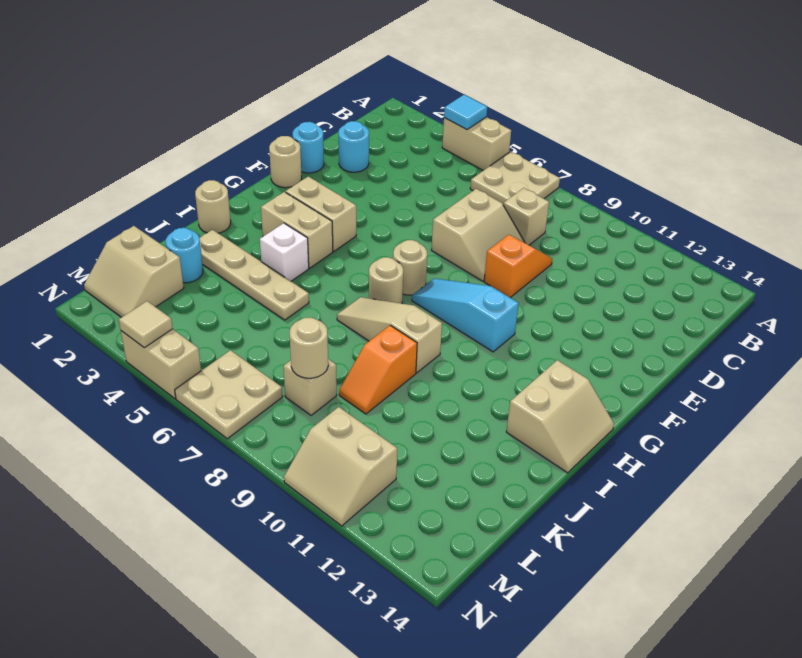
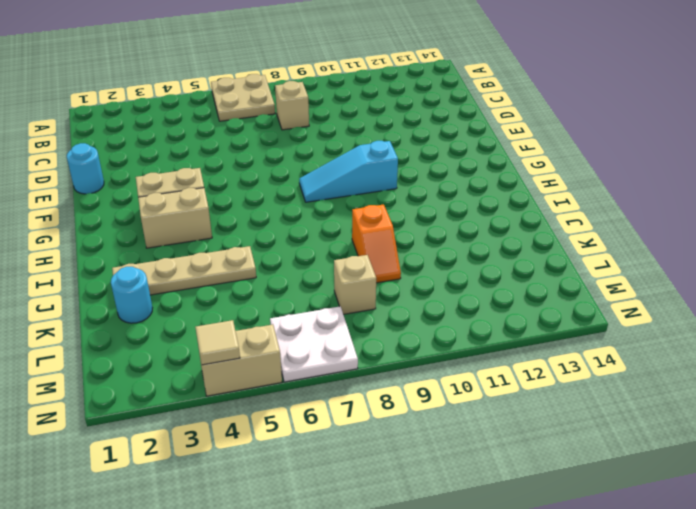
white plate M6:N7 level 1 -> tan plate M6:N7 level 1
none -> tan brick A4:A5 level 1
none -> cyan round brick D2 level 1
none -> tan slope D7:E8 level 1 top 7

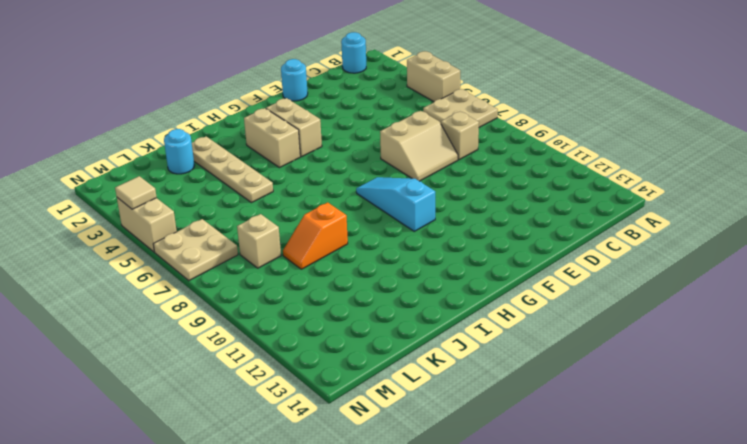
cyan round brick B1 level 1 -> cyan round brick D2 level 1
none -> orange slope D9:E9 level 1 top E
none -> tan round brick F1 level 1
none -> tan round brick G7 level 1

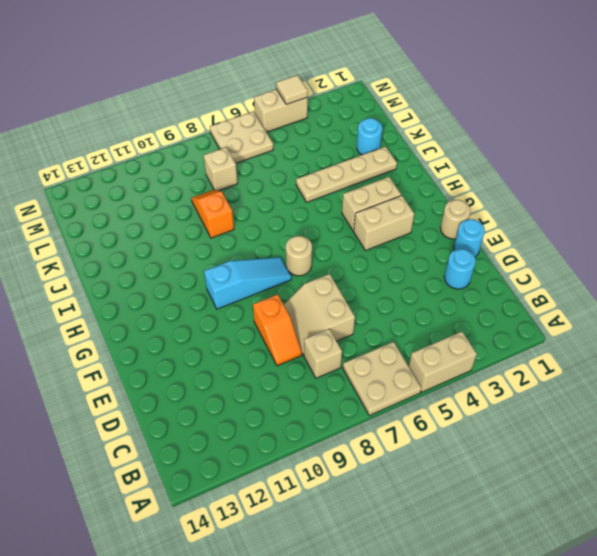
none -> tan round brick H7 level 1
none -> tan slope H13:I14 level 1 top 13
none -> tan round brick I1 level 1

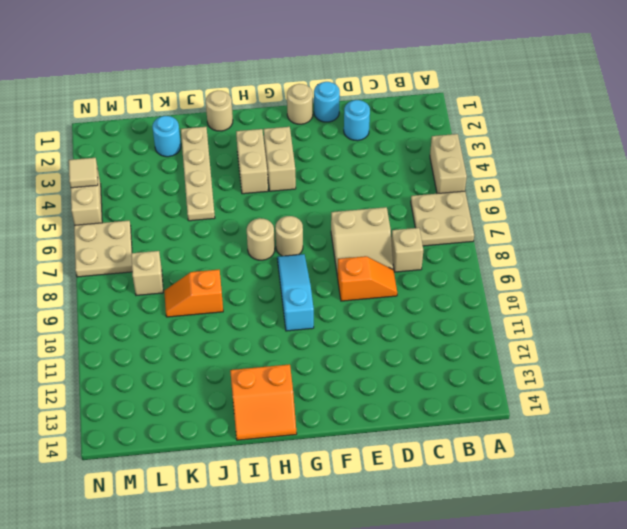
orange slope H13:I14 level 1 top 13 -> tan slope H13:I14 level 1 top 13
none -> white brick I4 level 1
none -> tan slope I7:I9 level 1 top 9
none -> tan slope L1:M2 level 1 top L

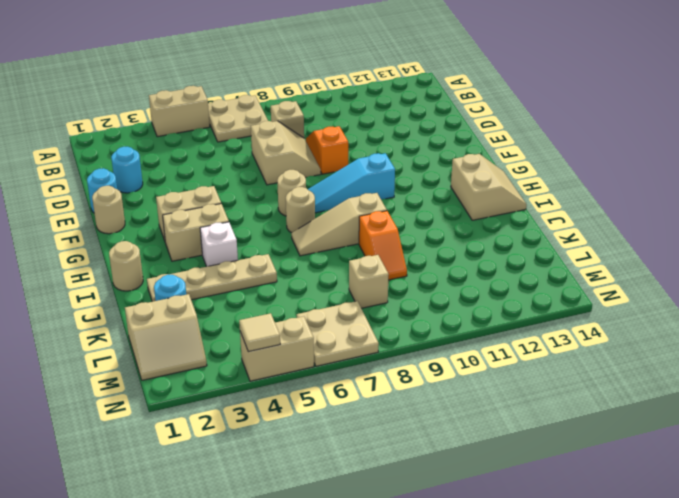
none -> tan slope M10:N11 level 1 top M
none -> cyan tile A4 level 2
none -> tan round brick L8 level 2

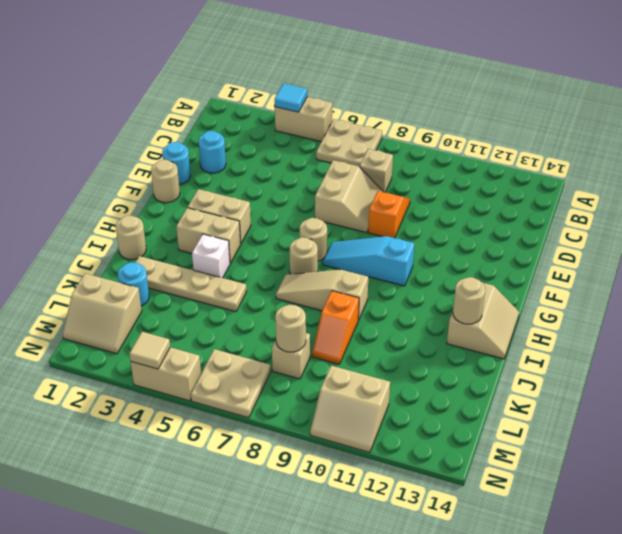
tan round brick I13 level 2 -> none

